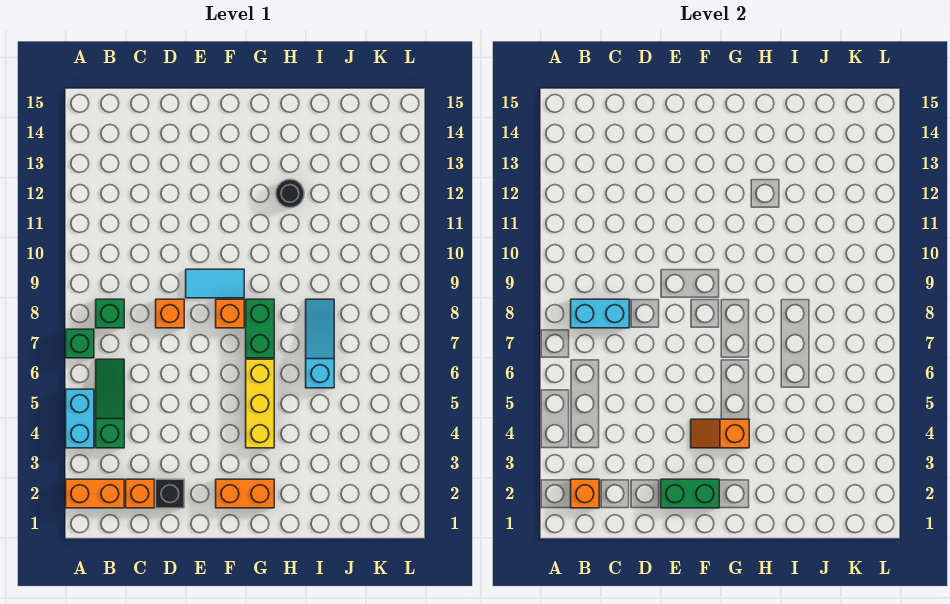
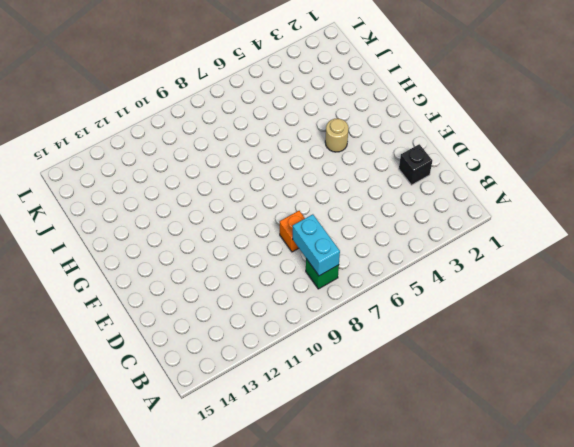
tan round brick G4 level 1 -> yellow brick G4:G6 level 1
none -> orange brick A2:B2 level 1
none -> cyan brick A4:A5 level 1
none -> green brick A7 level 1

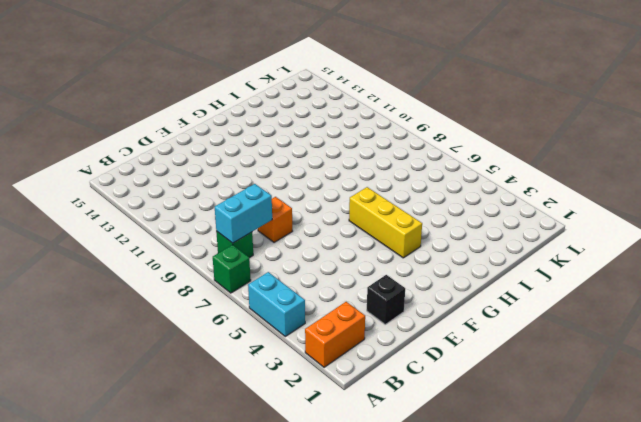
none -> green slope B4:B6 level 1 top 4
none -> orange brick C2 level 1
none -> cyan tile E9:F9 level 1

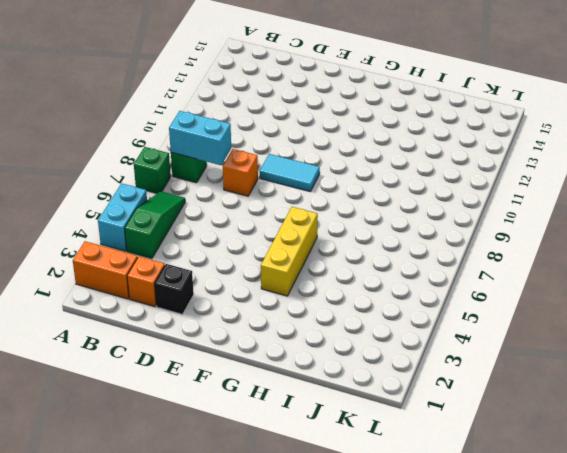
none -> orange brick F2:G2 level 1
none -> orange brick F8 level 1
none -> green brick G7:G8 level 1

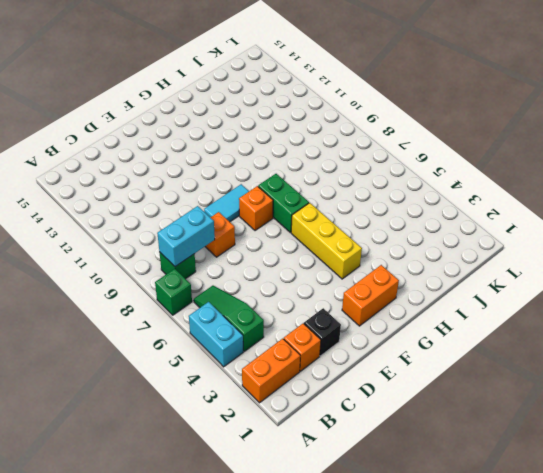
none -> black round brick H12 level 1
none -> cyan slope I6:I8 level 1 top 6
none -> orange brick B2 level 2

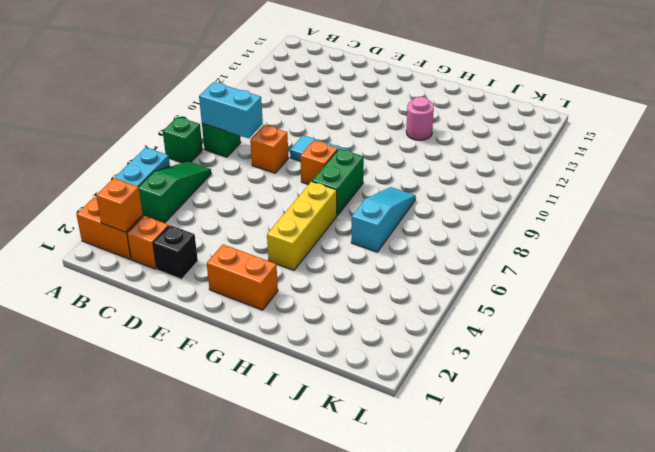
pink round brick H12 level 1 -> black round brick H12 level 1
none -> green brick E2:F2 level 2
none -> orange slope F4:G4 level 2 top G

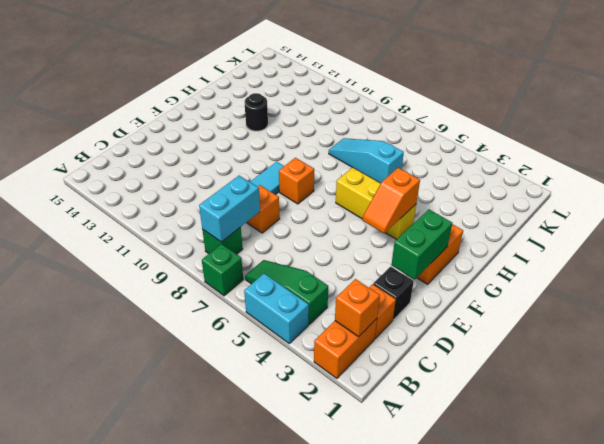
none -> green brick G7:G8 level 1

